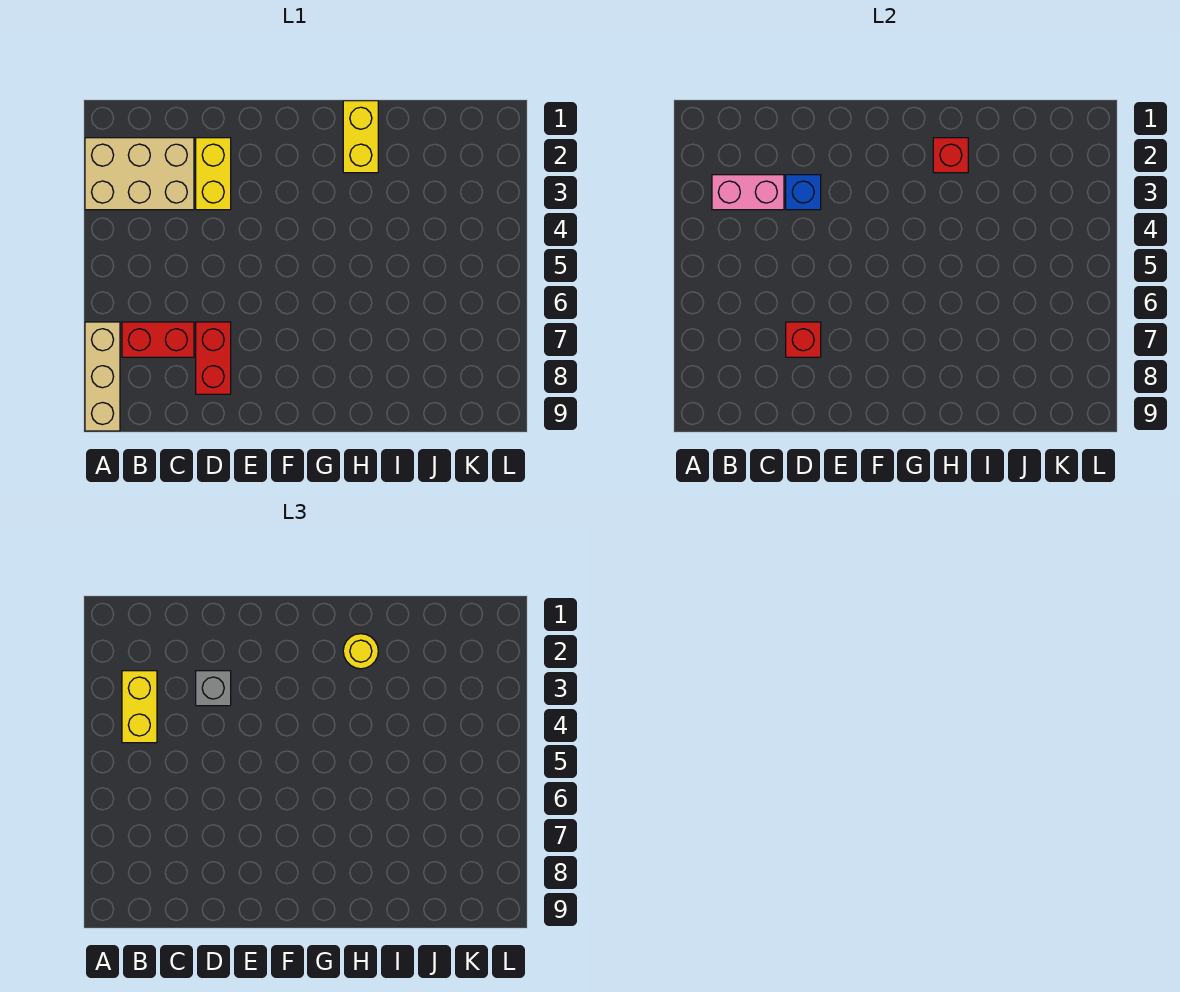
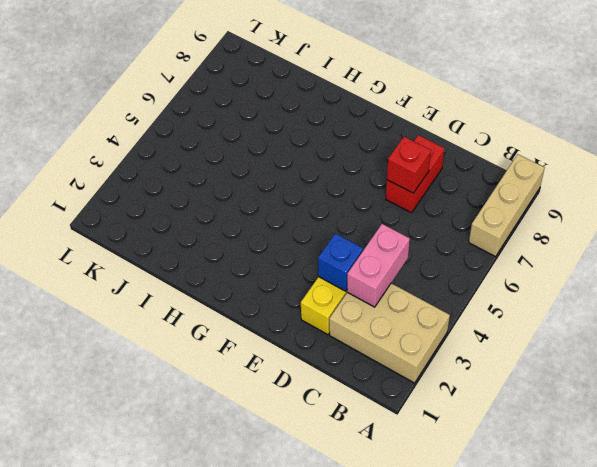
pink brick C3:C4 level 2 -> pink brick B3:C3 level 2
none -> red brick B7:C7 level 1
none -> yellow brick H1:H2 level 1
none -> red brick H2 level 2

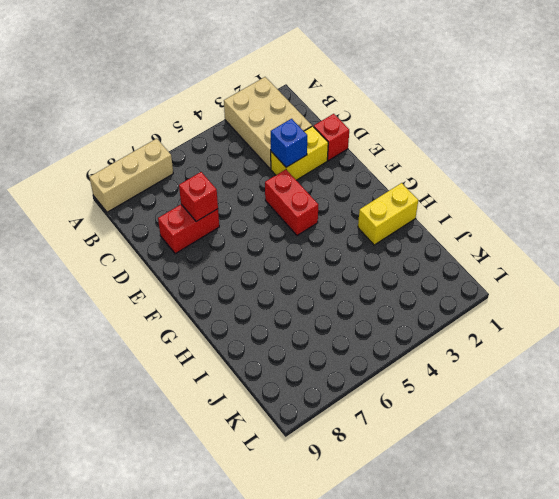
red brick D1 level 1 -> red brick H2 level 2
red brick E4:F4 level 1 -> red brick B7:C7 level 1
none -> pink brick B3:C3 level 2
none -> yellow brick B3:B4 level 3
none -> grey brick D3 level 3

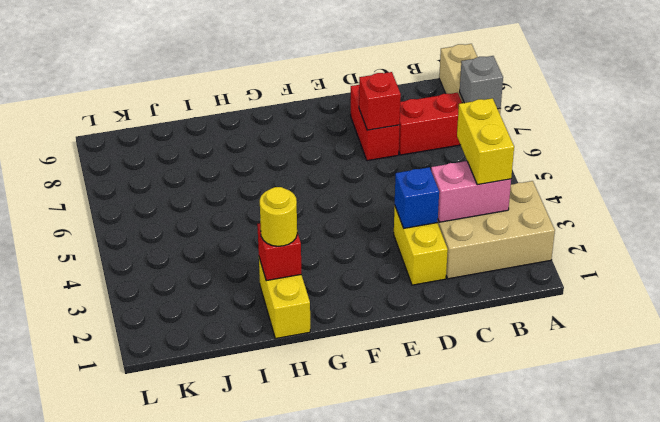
grey brick A7 level 2 -> grey brick D3 level 3

